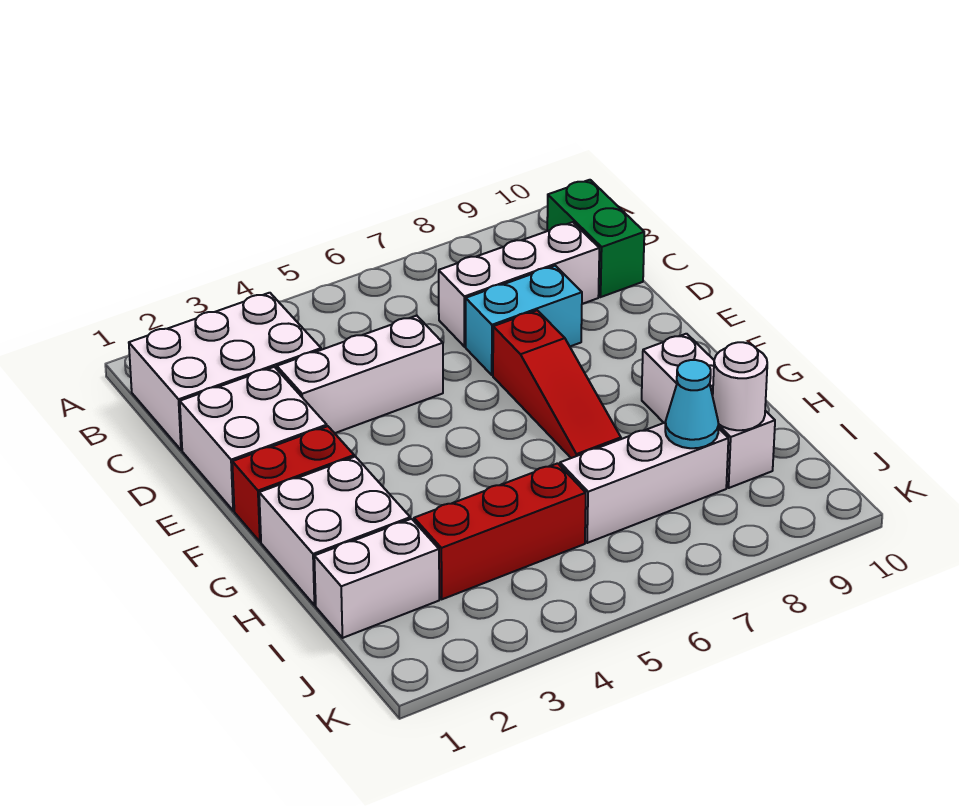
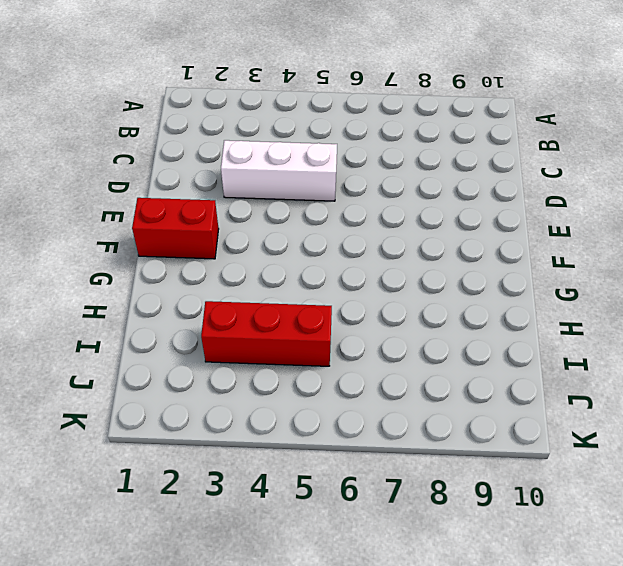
none -> white brick B1:C3 level 1
none -> green brick B10:C10 level 1
none -> white brick C7:C9 level 1

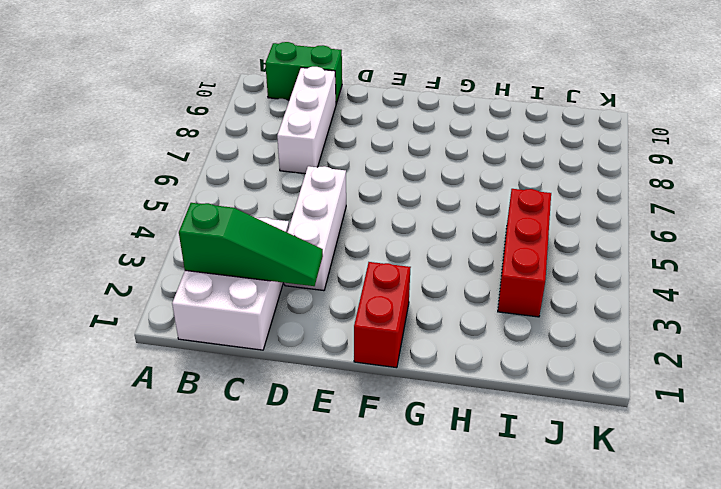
green slope B2:D2 level 2 top B -> none
none -> white brick D1:E2 level 1
none -> cyan brick D7:D8 level 1
none -> red slope E7:G7 level 1 top E

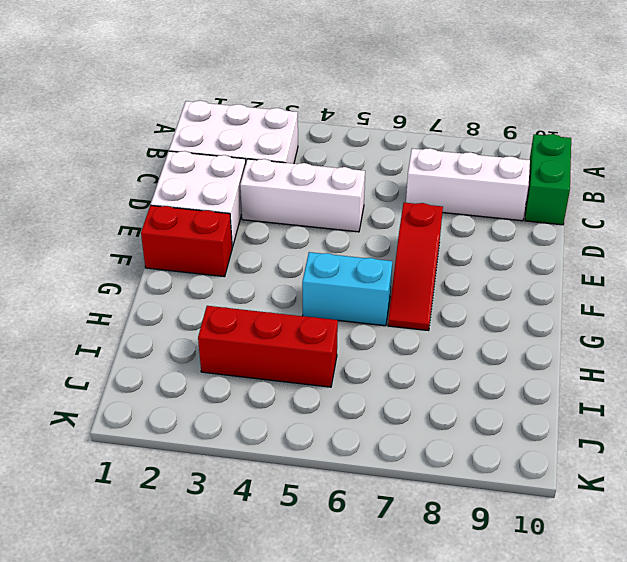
cyan brick G5:G6 level 1 -> cyan brick D7:D8 level 1
none -> white brick G1:H2 level 1
none -> white brick G9:I9 level 1
none -> white brick I1:I2 level 1

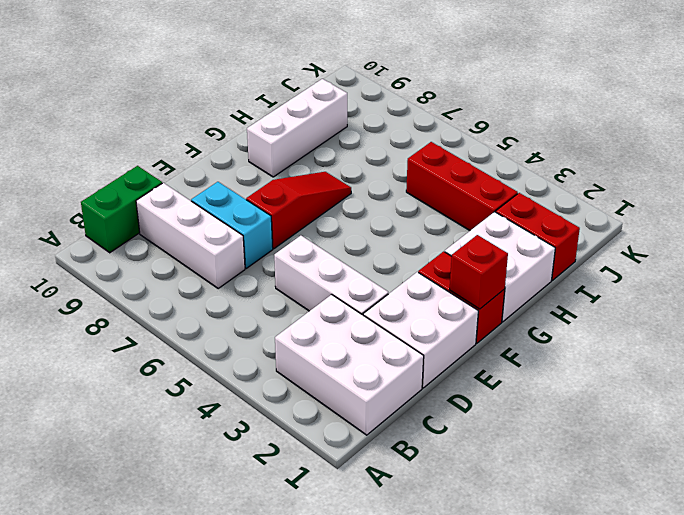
red brick F1 level 2 -> none
red brick I1:I2 level 1 -> white brick I1:I2 level 1
none -> white brick I6:I8 level 1
none -> cyan cone I8 level 2
none -> white round brick I9 level 2

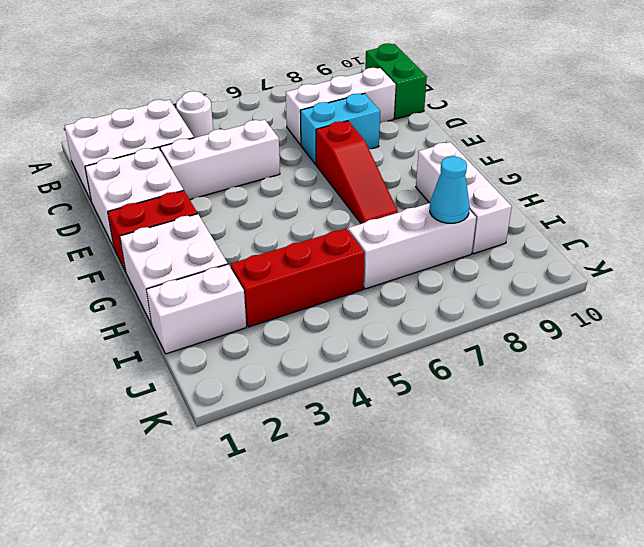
white round brick B4 level 1 -> white round brick I9 level 2

